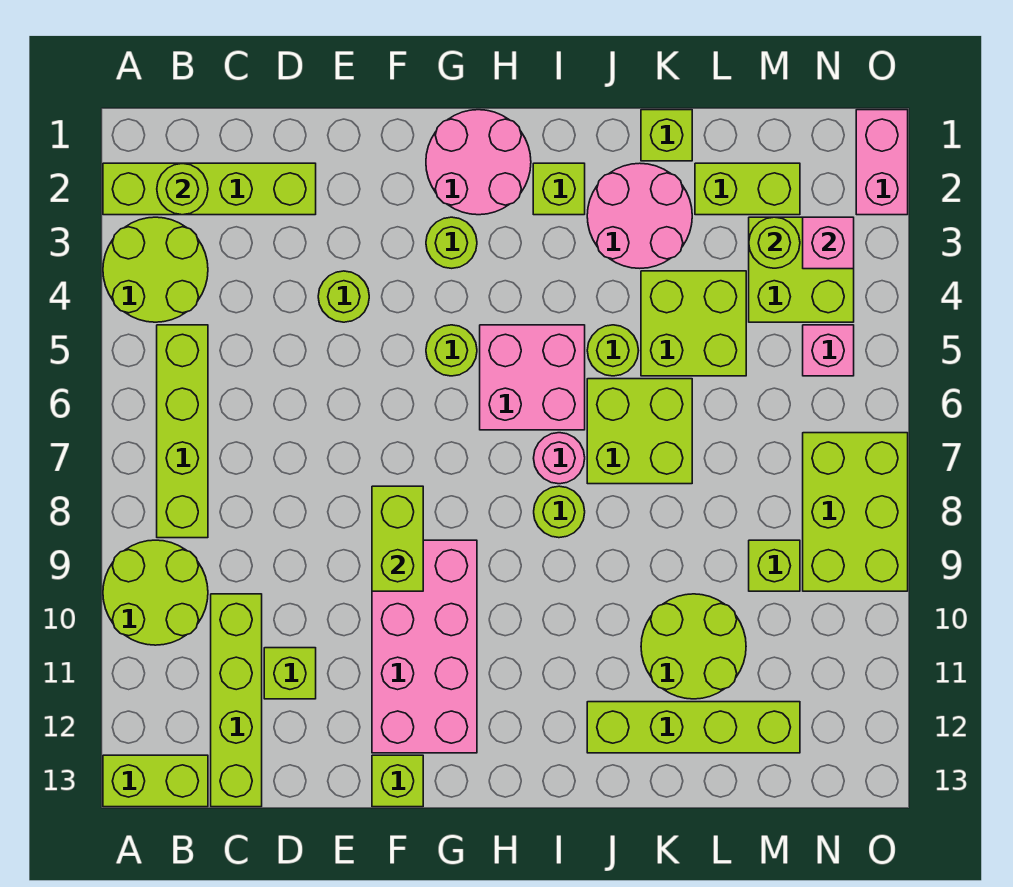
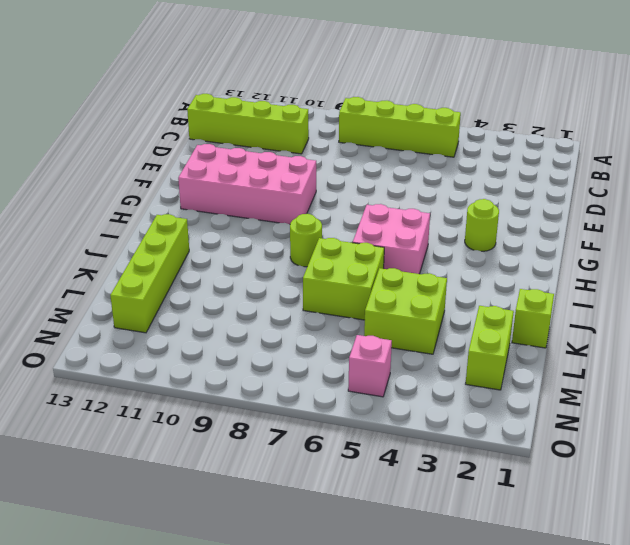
none -> lime brick A2:D2 level 1
none -> lime round brick A3:B4 level 1
none -> lime round brick A9:B10 level 1
none -> lime brick A13:B13 level 1

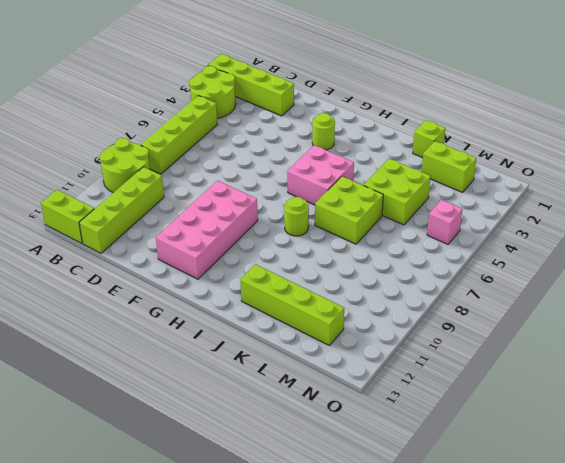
none -> lime brick D11 level 1
none -> lime round brick E4 level 1
none -> lime brick F13 level 1
none -> pink round brick G1:H2 level 1

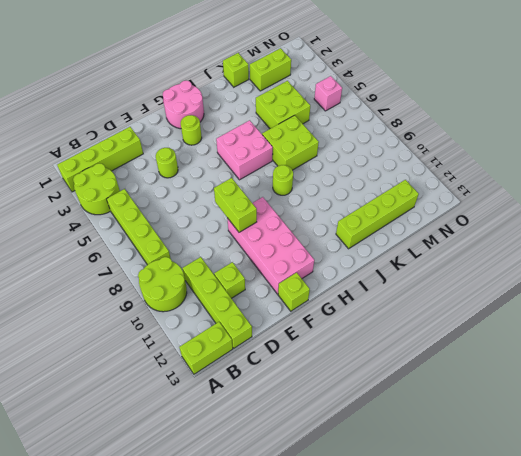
none -> lime round brick G5 level 1
none -> lime brick I2 level 1
none -> pink round brick I7 level 1
none -> pink round brick J2:K3 level 1

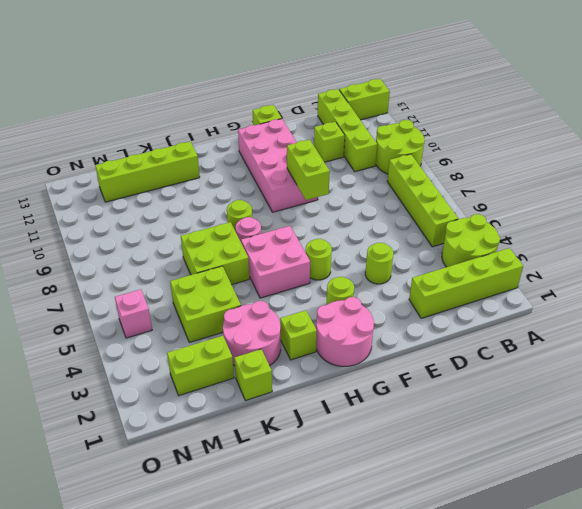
none -> lime round brick J5 level 1
none -> lime round brick K10:L11 level 1
none -> lime brick M3:N4 level 1
none -> lime brick M9 level 1

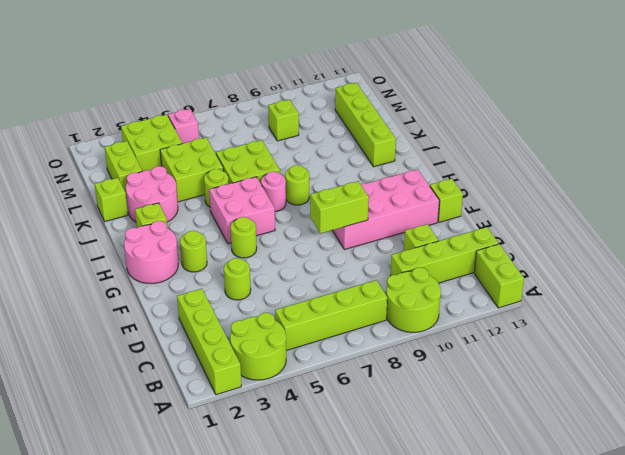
none -> lime round brick K10:L11 level 1
none -> lime brick N7:O9 level 1
none -> pink brick O1:O2 level 1
none -> lime round brick B2 level 2

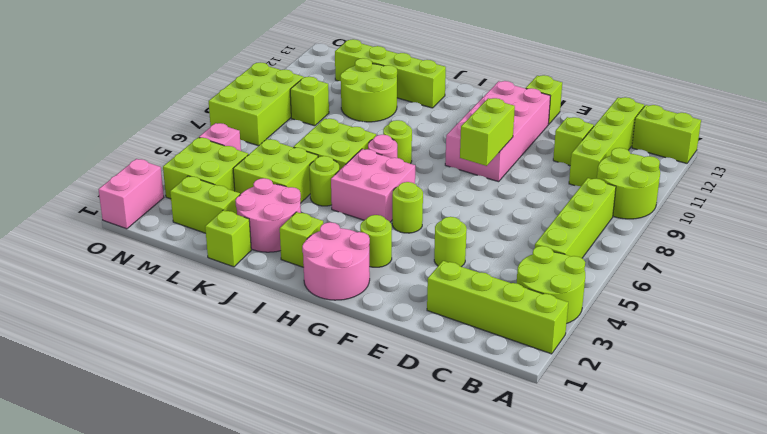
none -> lime round brick B2 level 2
none -> lime round brick M3 level 2
none -> pink brick N3 level 2

